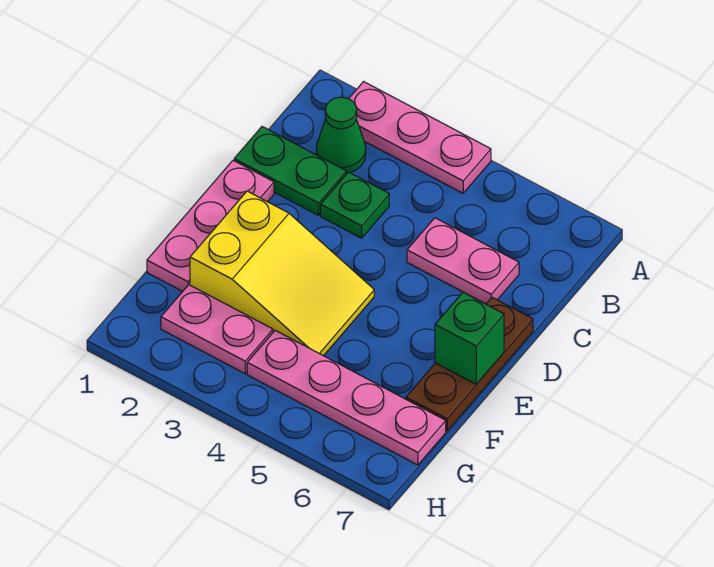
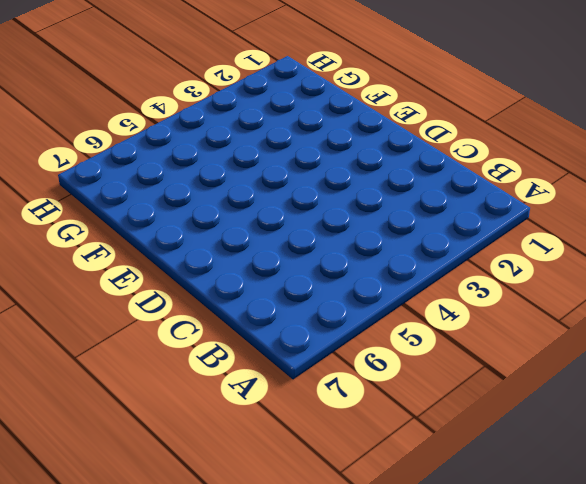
none -> pink plate A2:A4 level 1
none -> green cone B2 level 1

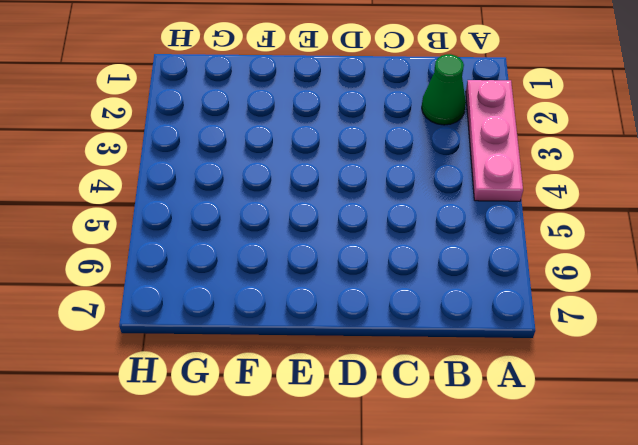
none -> green plate C1:C2 level 1
none -> green plate C3 level 1

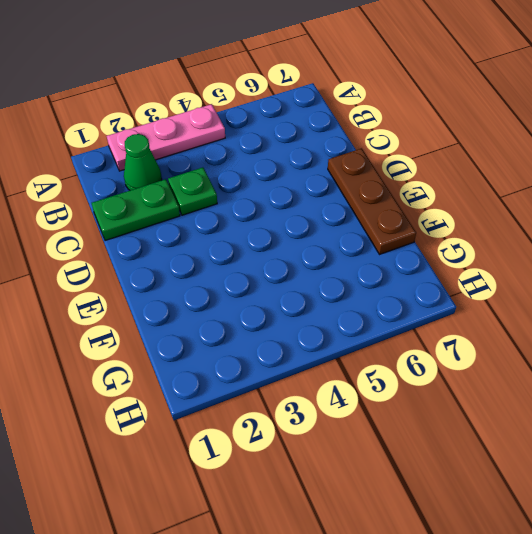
none -> pink plate C5:C6 level 1
none -> pink plate D1:F1 level 1

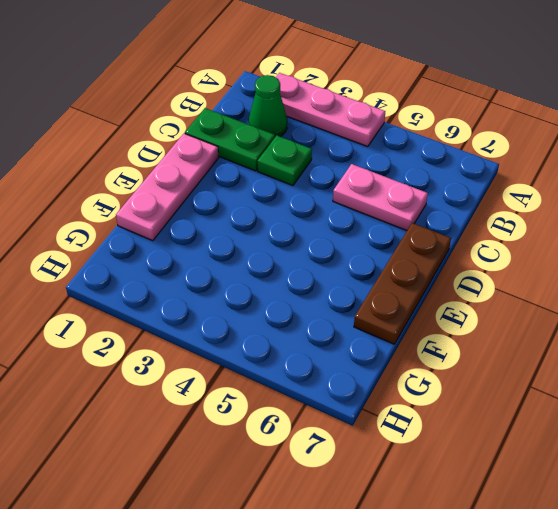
none -> yellow slope E2:F4 level 1 top 2
none -> pink plate G2:G3 level 1

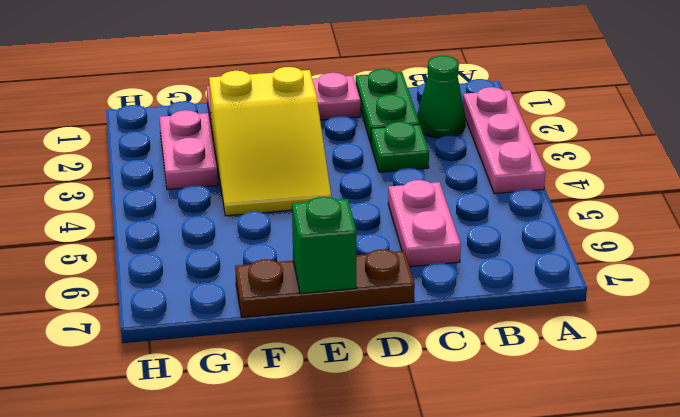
none -> pink plate G4:G7 level 1

